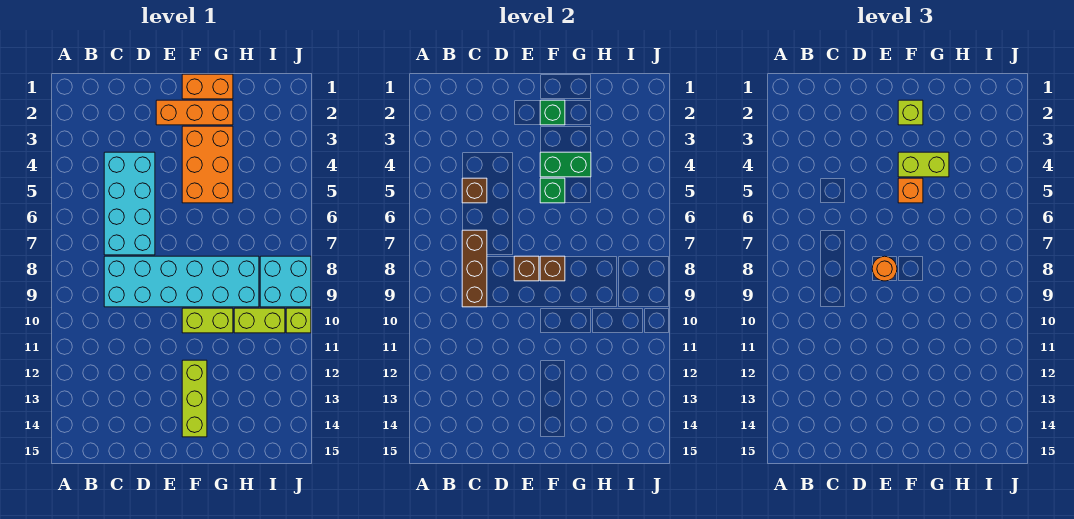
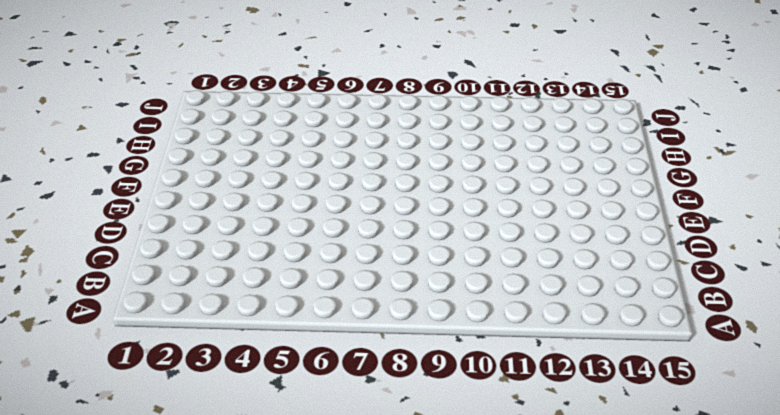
none -> cyan brick C4:D7 level 1
none -> cyan brick C8:H9 level 1
none -> orange brick E2:G2 level 1

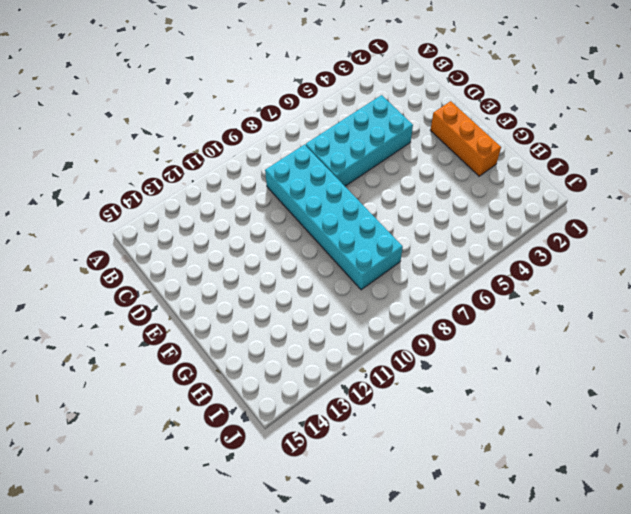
none -> orange brick F1:G1 level 1
none -> orange brick F3:G5 level 1
none -> lime brick F10:G10 level 1

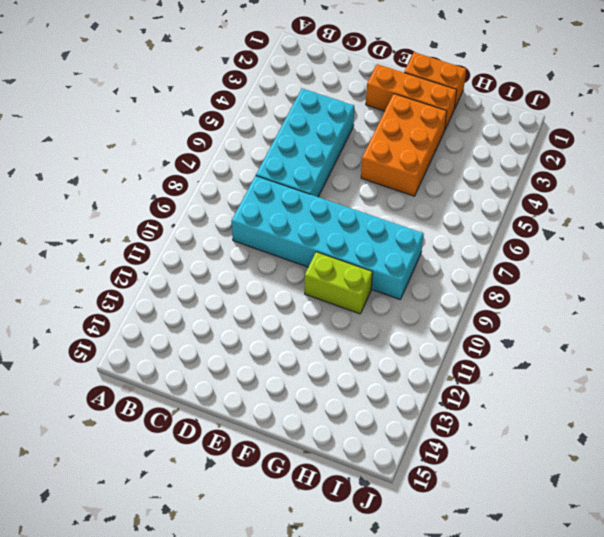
none -> lime brick F12:F14 level 1
none -> lime brick H10:I10 level 1
none -> cyan brick I8:J9 level 1

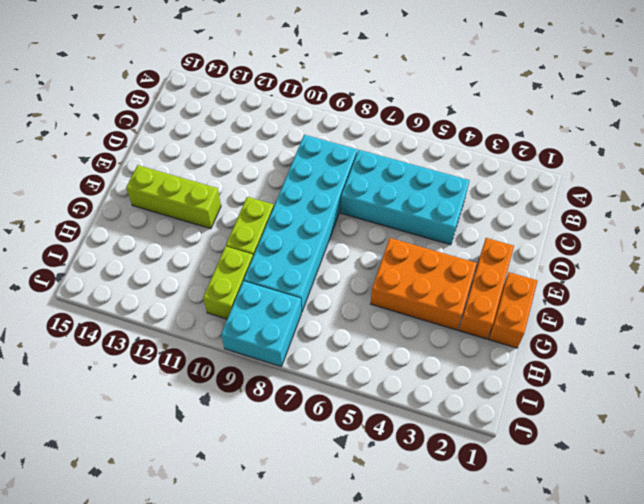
none -> lime brick J10 level 1
none -> brown brick C5 level 2
none -> brown brick C7:C9 level 2

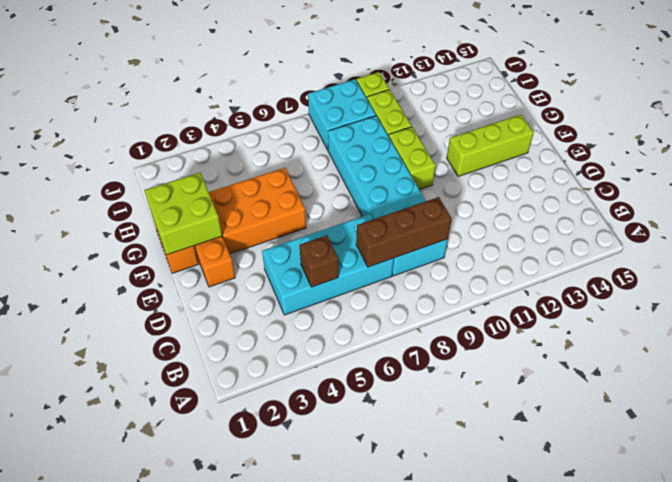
lime brick F1:G2 level 2 -> green brick F2 level 2
none -> brown brick E8 level 2
none -> green brick F4:G4 level 2
none -> green brick F5 level 2

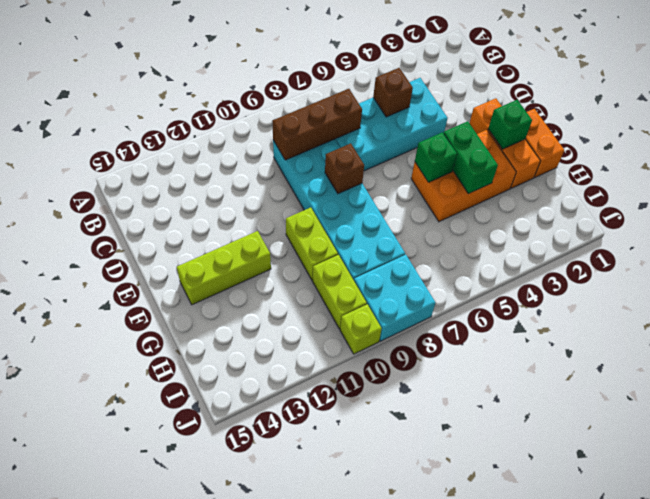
none -> brown brick F8 level 2
none -> orange round brick E8 level 3
none -> lime brick F2 level 3

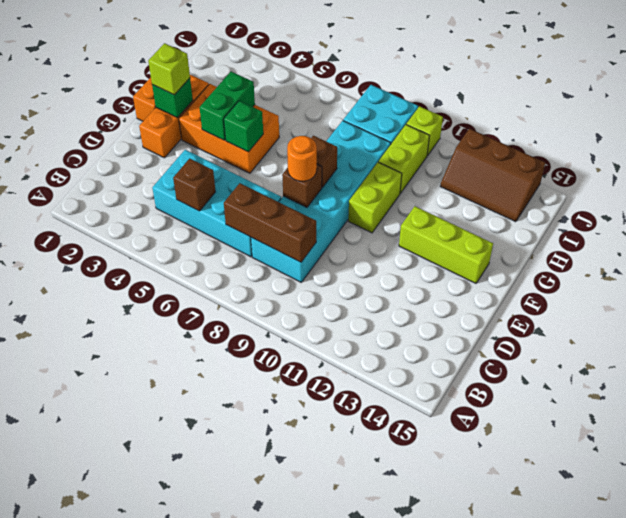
brown slope I12:J14 level 1 top J -> none
none -> lime brick F4:G4 level 3
none -> orange brick F5 level 3

